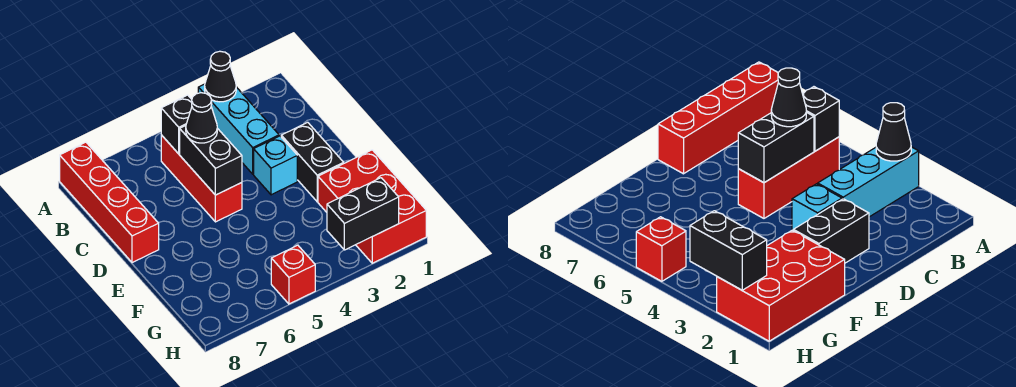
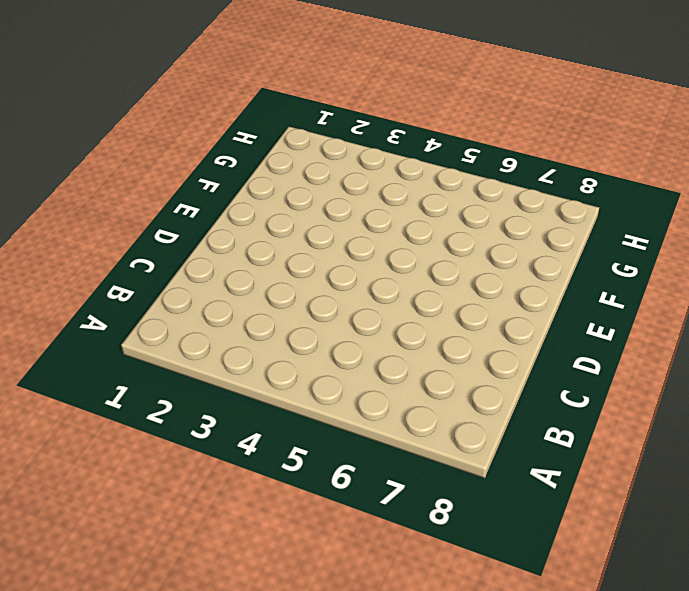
none -> cyan brick A3:C3 level 1
none -> red brick A8:D8 level 1
none -> red brick B5:D5 level 1

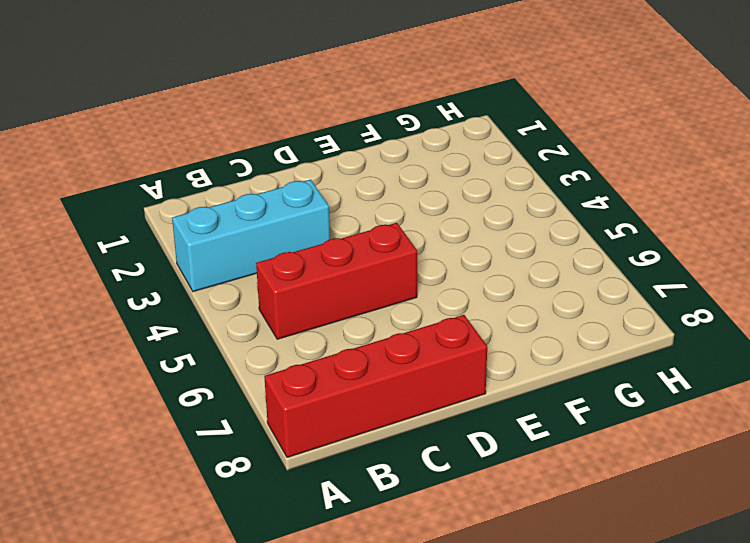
none -> black brick D2:E2 level 1
none -> cyan brick D3 level 1
none -> red brick F1:H2 level 1

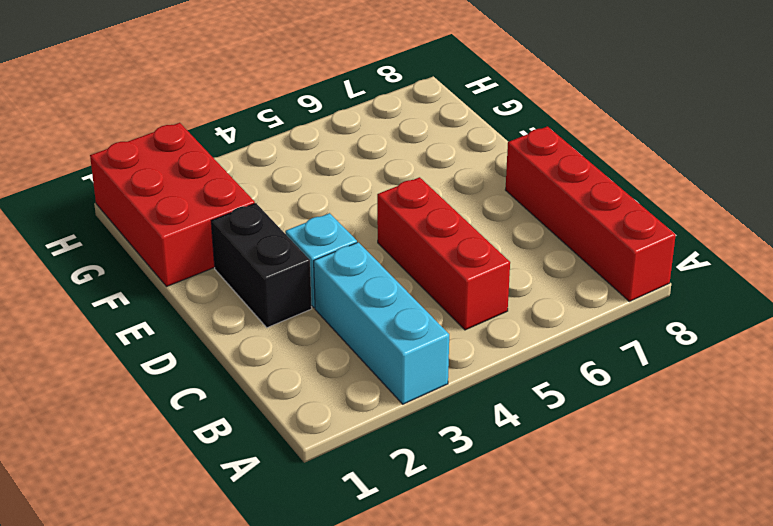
none -> red brick H5 level 1
none -> black cone A3 level 2
none -> black brick B5 level 2

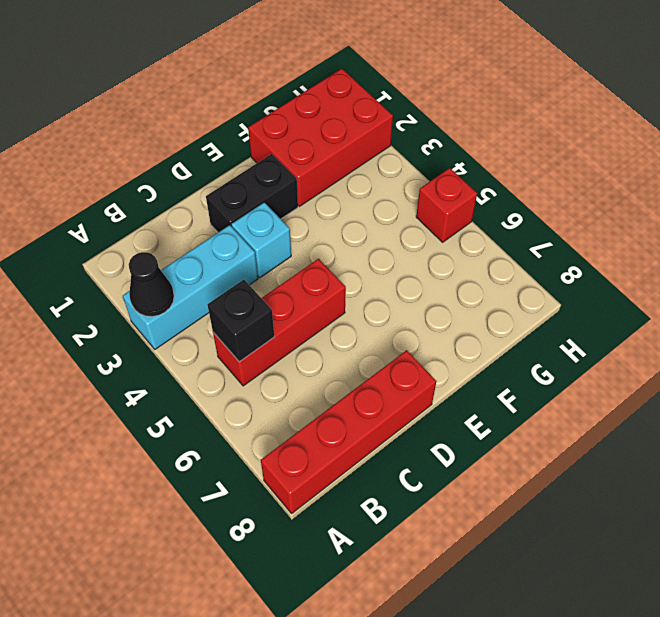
none -> black brick C5:D5 level 2
none -> black brick H2:H3 level 2
none -> black cone C5 level 3

